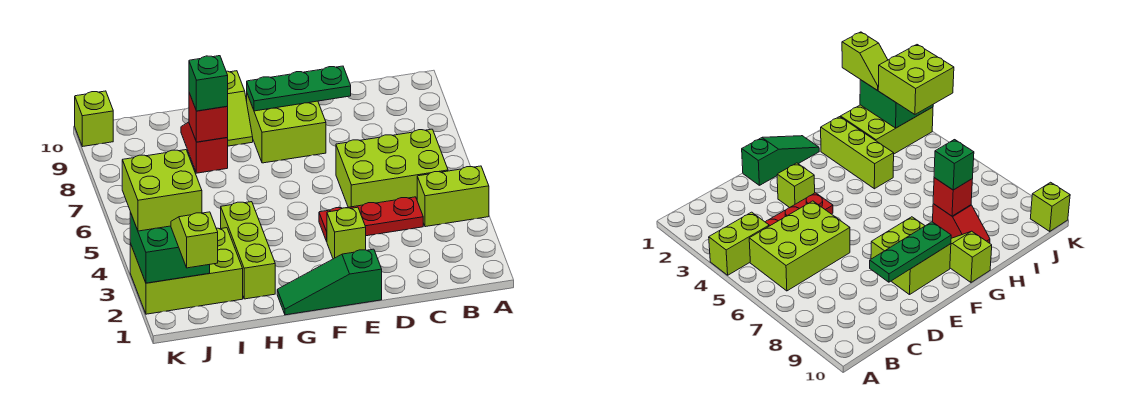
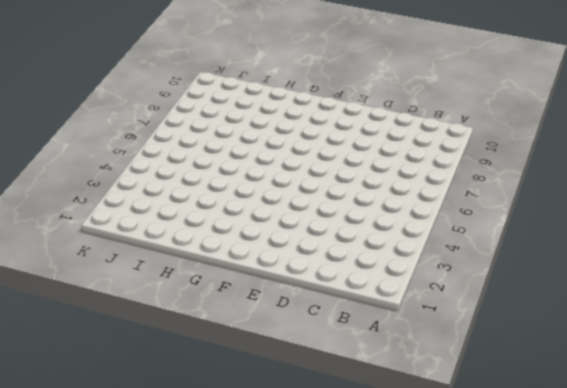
none -> lime brick A4:B4 level 1
none -> lime brick B5:D6 level 1
none -> red plate C4:E4 level 1

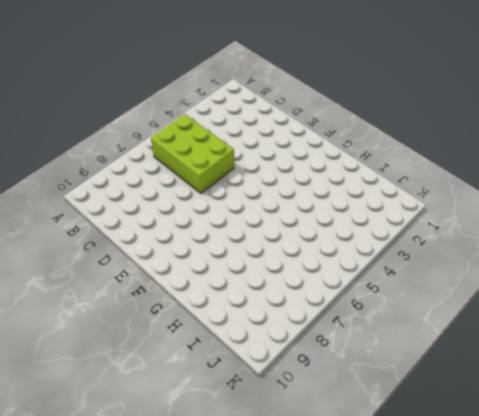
none -> lime brick A4:B4 level 1
none -> red plate C4:E4 level 1
none -> green slope E1:G1 level 1 top E

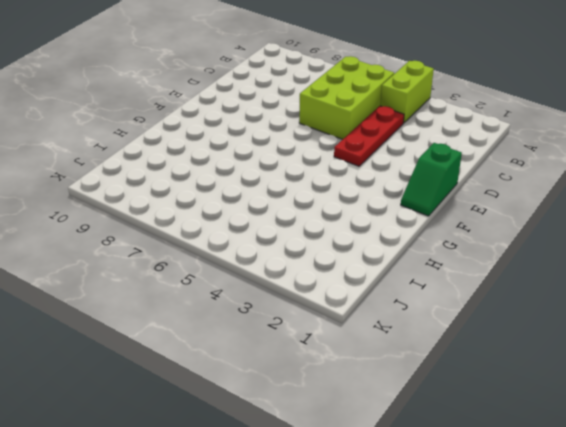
green slope E1:F1 level 1 top E -> green slope E1:G1 level 1 top E
none -> lime brick E3 level 1
none -> lime brick E8:F9 level 1
none -> lime slope G9:G10 level 1 top 10

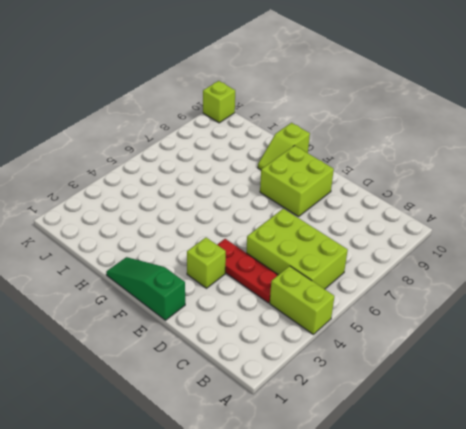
none -> lime brick H2:H4 level 1
none -> red slope H8:H9 level 1 top 8
none -> lime brick I2:K3 level 1

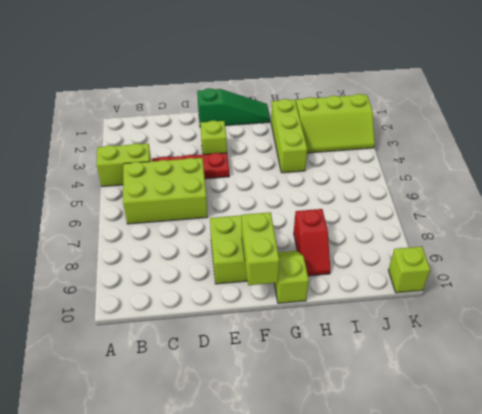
lime brick F9:F10 level 2 -> green plate D9:F9 level 2
lime slope I2:K3 level 1 top 2 -> lime brick I2:K3 level 1
none -> red brick H8 level 2
none -> green brick J2:K3 level 2
none -> green brick H8 level 3

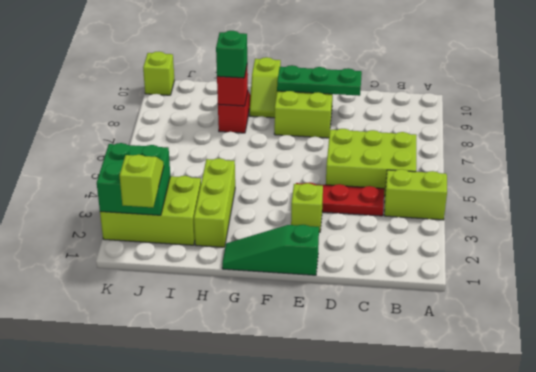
none -> lime brick J3:K4 level 3

